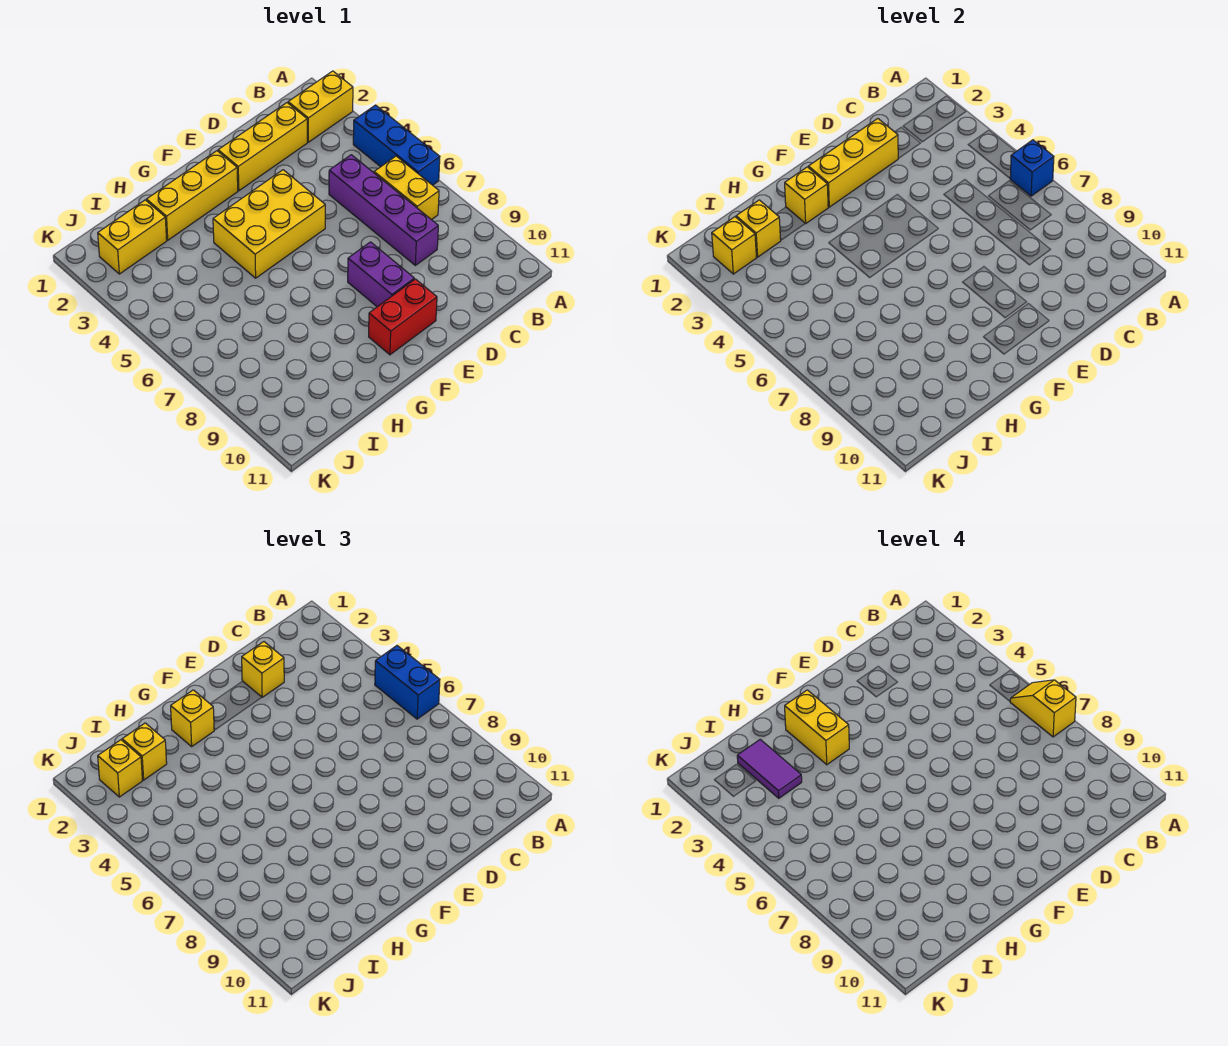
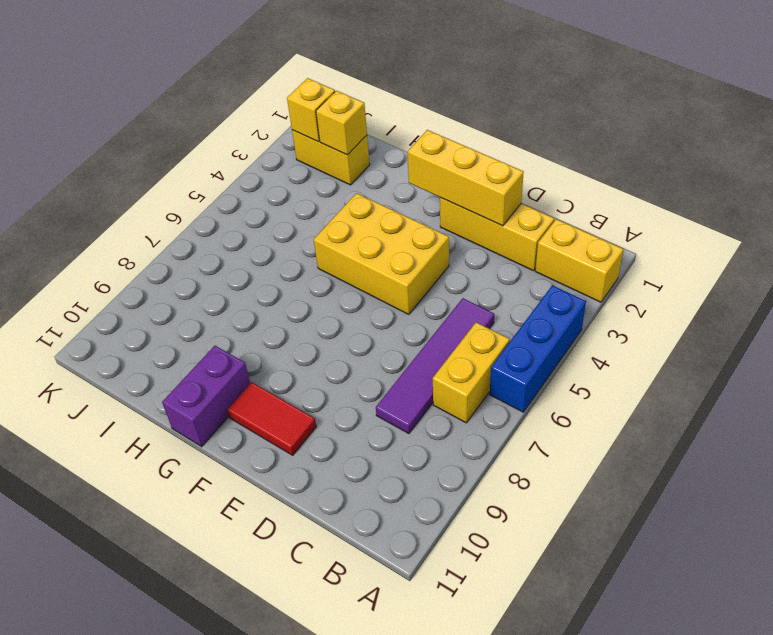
purple tile C5:C8 level 1 -> purple brick C5:C8 level 1
red tile E10:F10 level 1 -> red brick E10:F10 level 1
purple brick G10:G11 level 1 -> purple brick E8:E9 level 1
none -> yellow brick F2:H2 level 1
none -> blue brick A6 level 2
none -> yellow brick G2 level 2

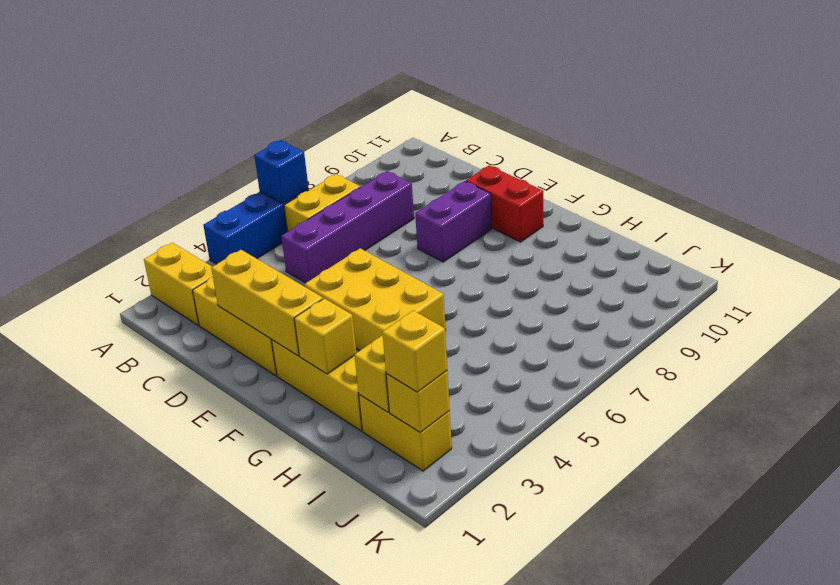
none -> blue brick A5:A6 level 3
none -> yellow brick D2 level 3
none -> yellow brick G2 level 3

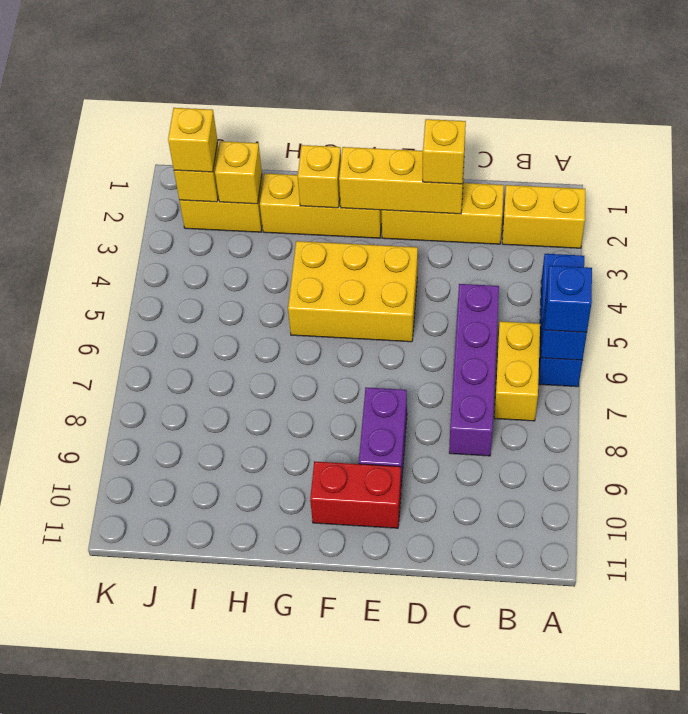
blue brick A6 level 3 -> blue brick A5:A6 level 3
none -> yellow brick G2 level 3
none -> yellow brick I2 level 3
none -> yellow slope A6:A7 level 4 top 7

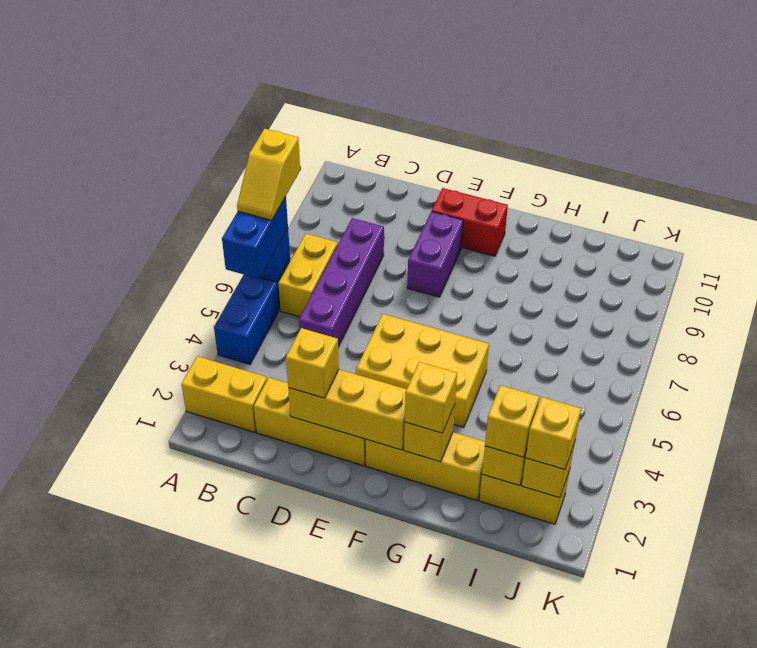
none -> yellow brick G2:G3 level 4
none -> purple tile I2:I3 level 4

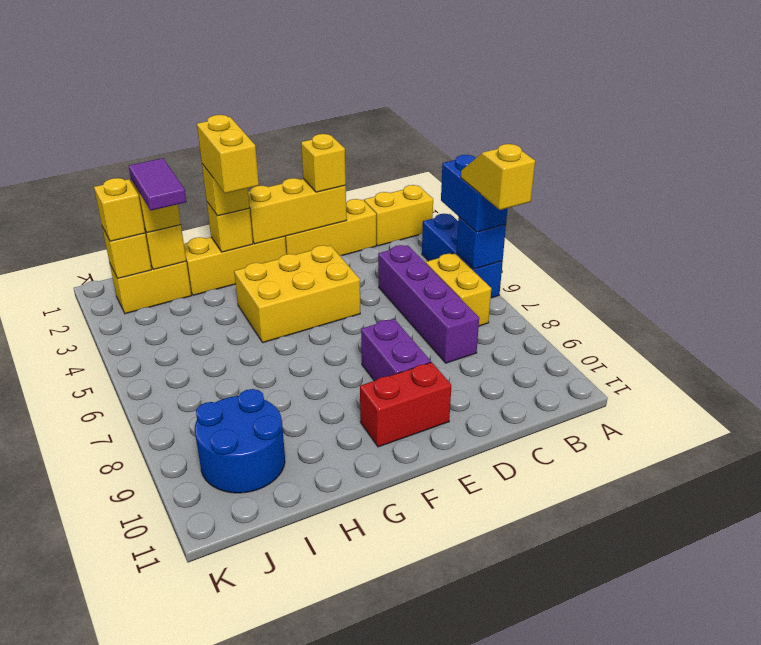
blue round brick I9:J10 level 1 -> none

